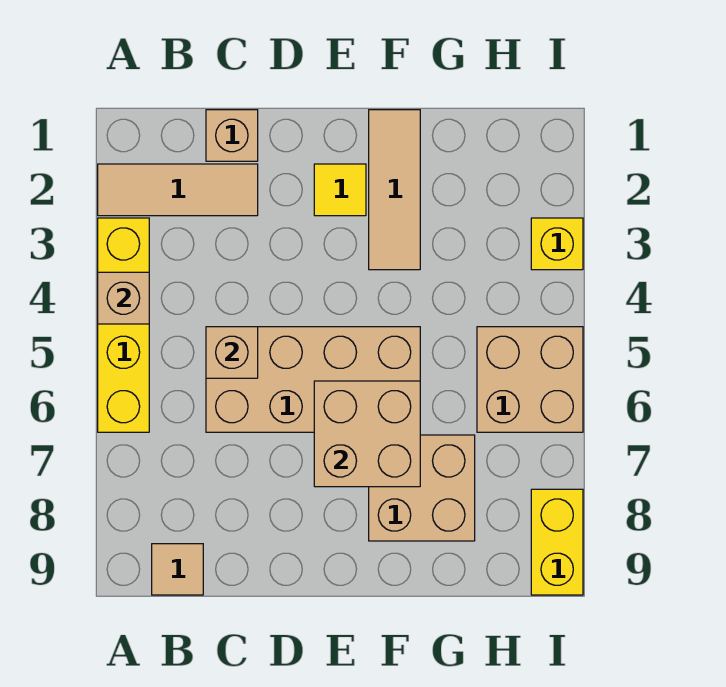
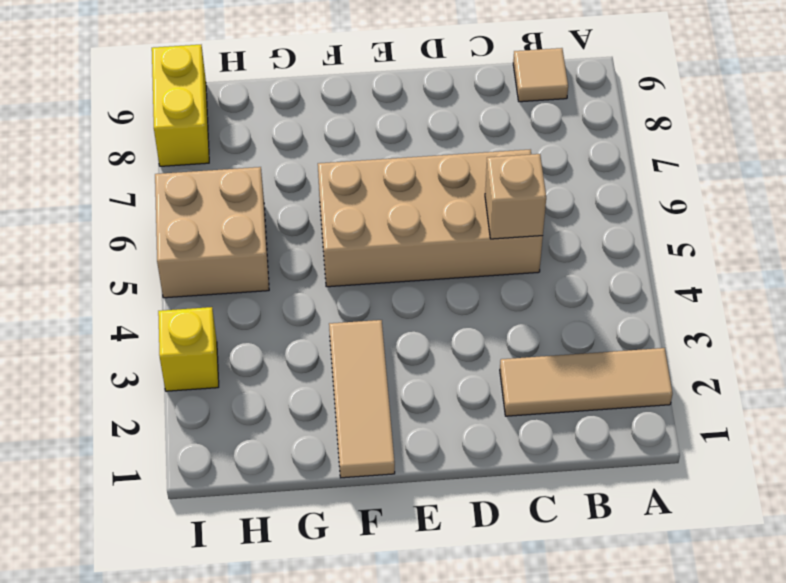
none -> yellow brick A3:A6 level 1
none -> tan brick C1 level 1
none -> yellow tile E2 level 1

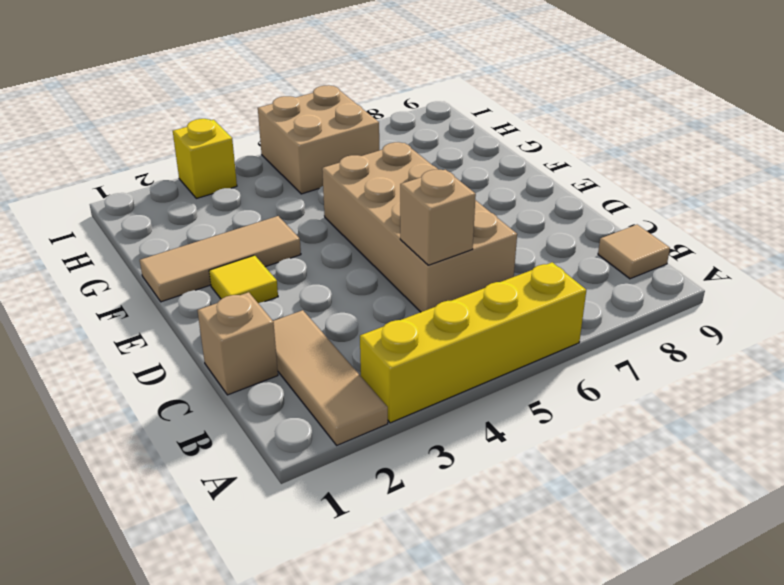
none -> tan brick F7:G8 level 1
none -> yellow brick I8:I9 level 1
none -> tan brick A4 level 2

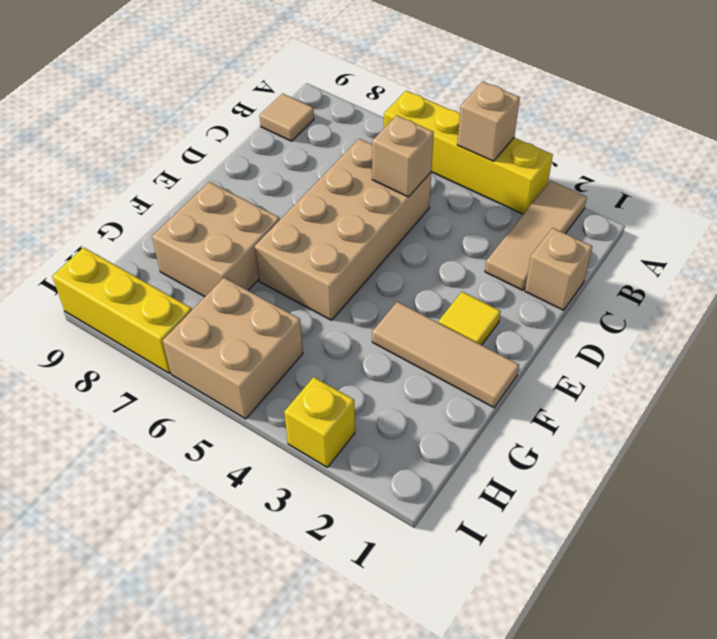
yellow brick I7:I9 level 1 -> yellow brick I8:I9 level 1
none -> tan brick E6:F7 level 2

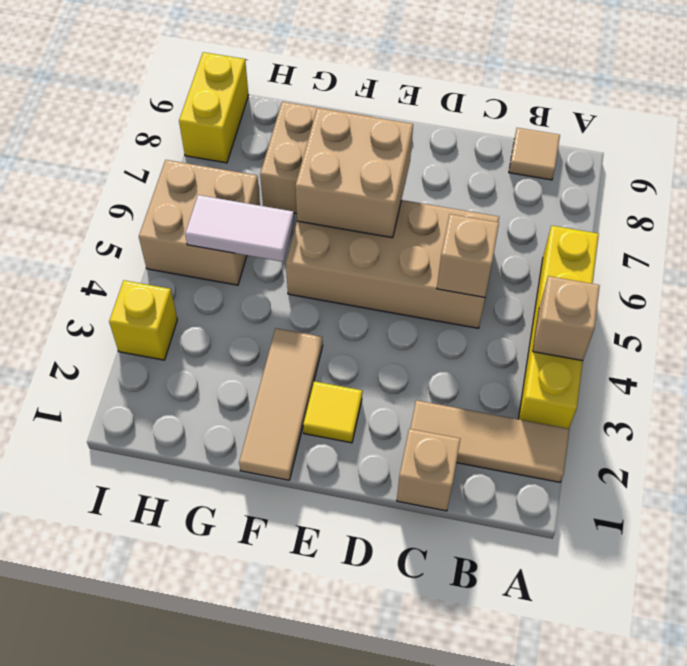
white tile G5:H5 level 2 -> none

